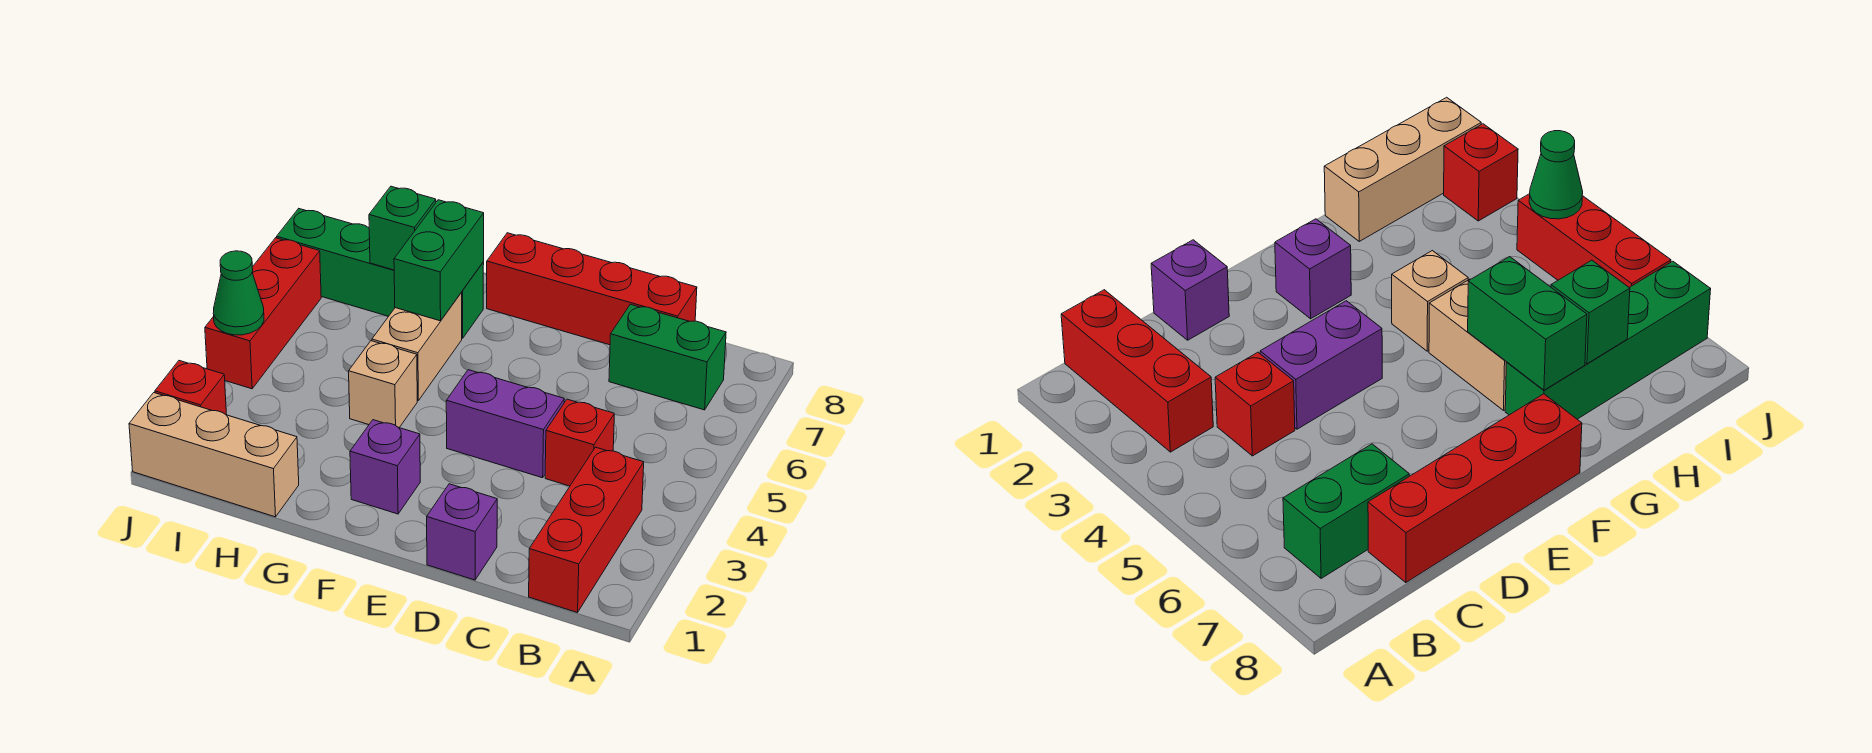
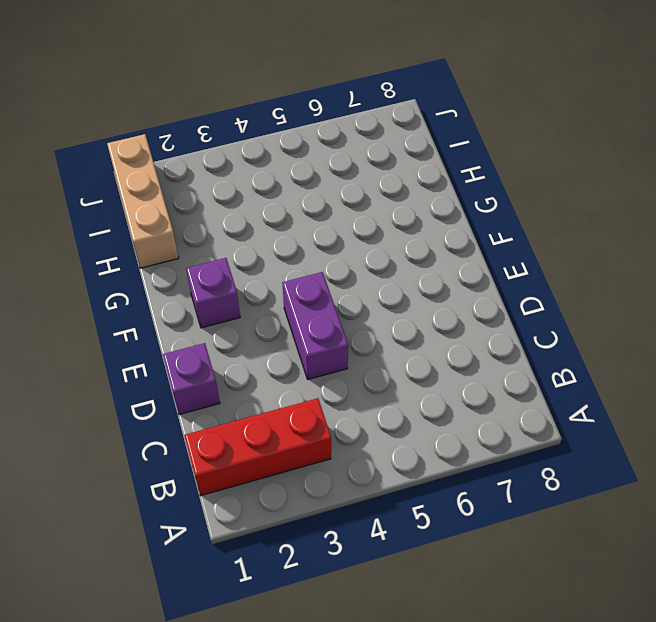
none -> green brick B7:C7 level 1
none -> red brick C4 level 1
none -> red brick C8:F8 level 1

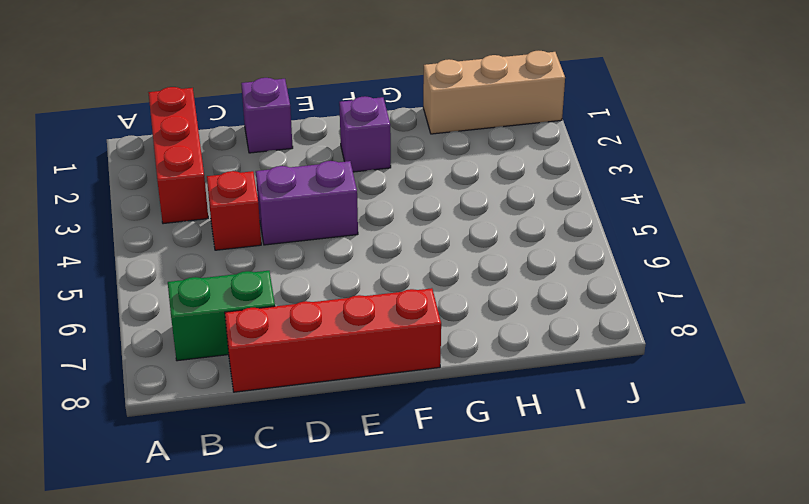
none -> tan brick G4 level 1
none -> tan brick G5:G6 level 1
none -> green brick G7:J7 level 1

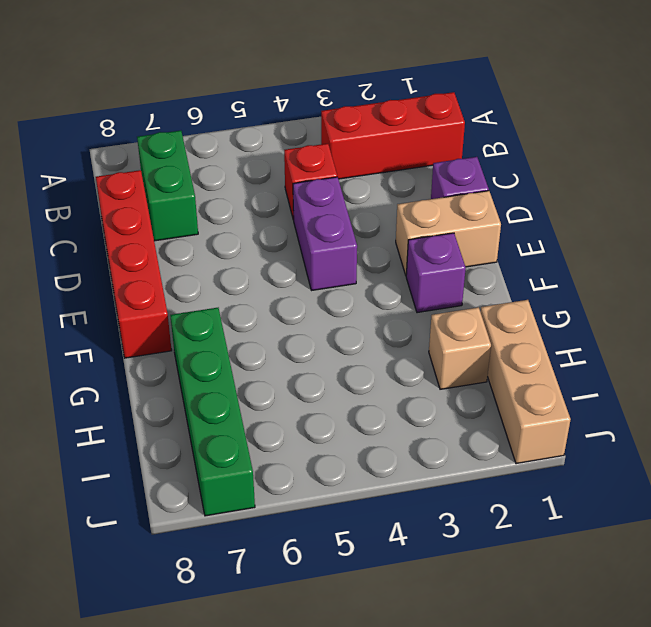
tan brick E1:E2 level 1 -> tan brick G5:G6 level 1
tan brick H2 level 1 -> tan brick G4 level 1
none -> red brick J2 level 1
none -> red brick J4:J6 level 1
none -> green brick G6:G7 level 2

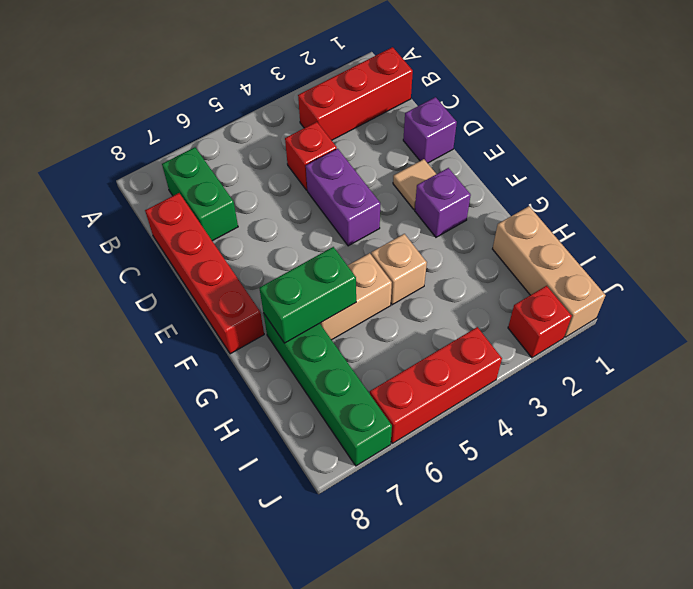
tan tile E2 level 1 -> none
none -> green brick H7 level 2
none -> green cone J4 level 2

